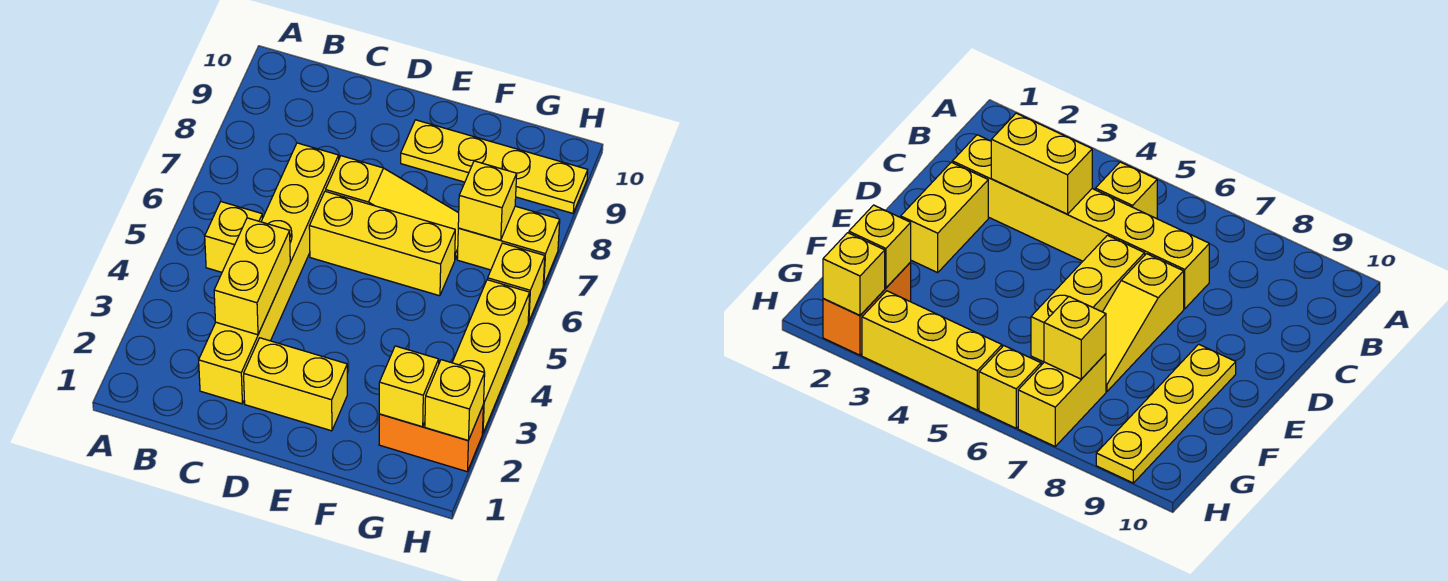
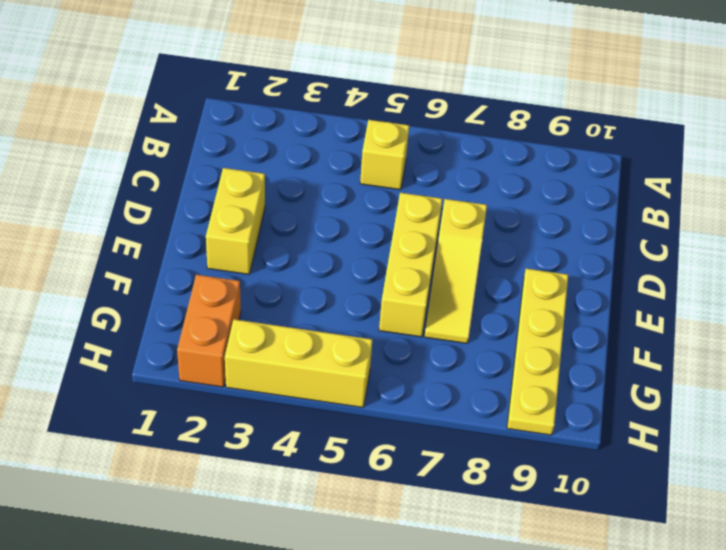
none -> yellow brick C2:C7 level 1
none -> yellow brick G7:H7 level 1
none -> yellow brick H6 level 1

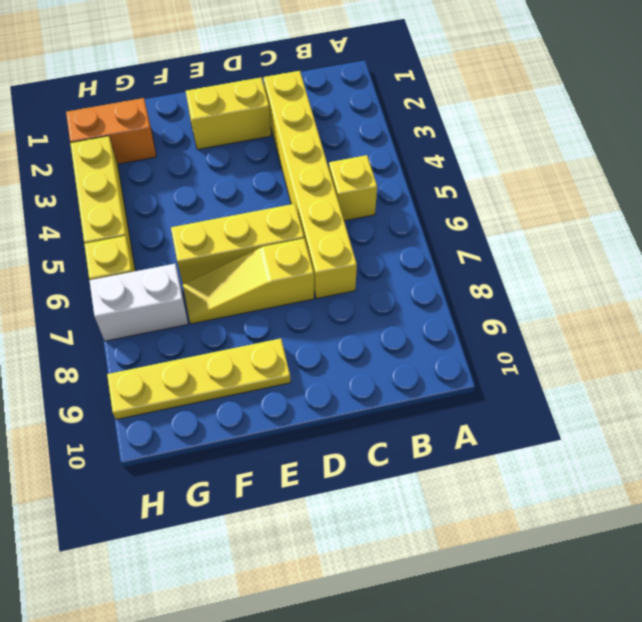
white brick G7:H7 level 1 -> yellow brick G7:H7 level 1
none -> yellow brick C3:C4 level 2
none -> yellow brick G2 level 2
none -> yellow brick G7 level 2

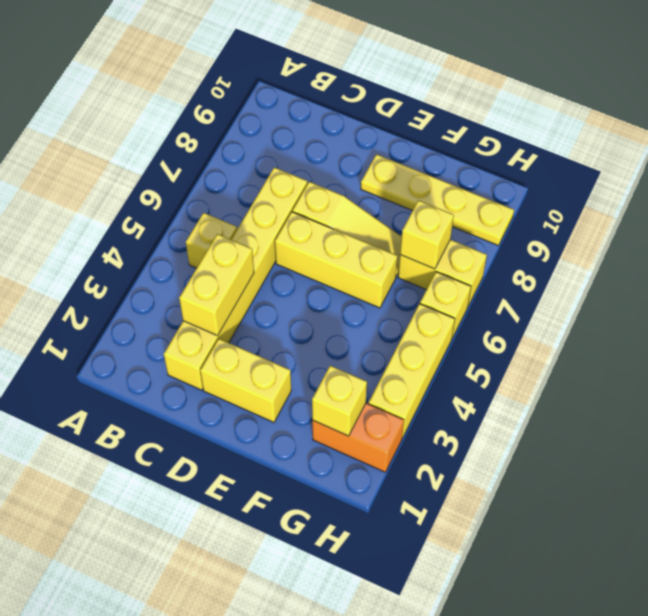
none -> yellow brick H2 level 2

